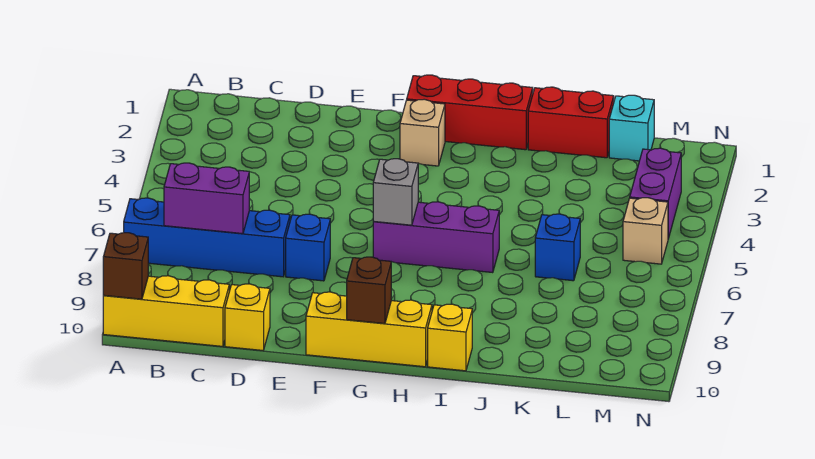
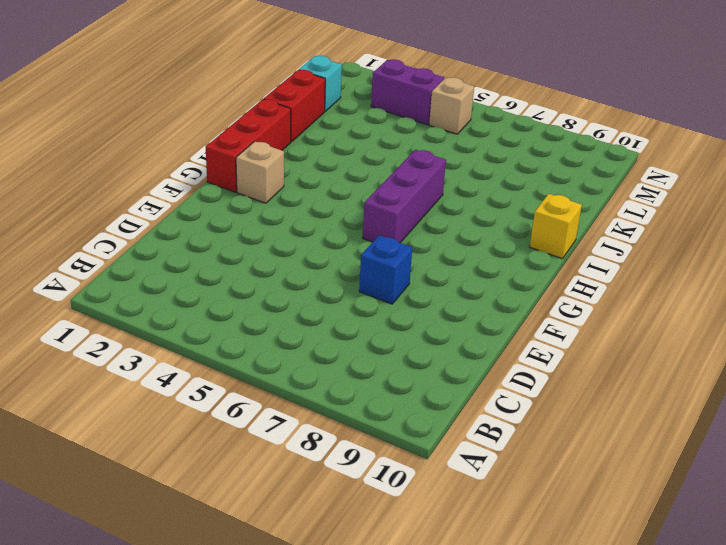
none -> blue brick A7:D7 level 1
none -> yellow brick A10:C10 level 1
none -> yellow brick D10 level 1

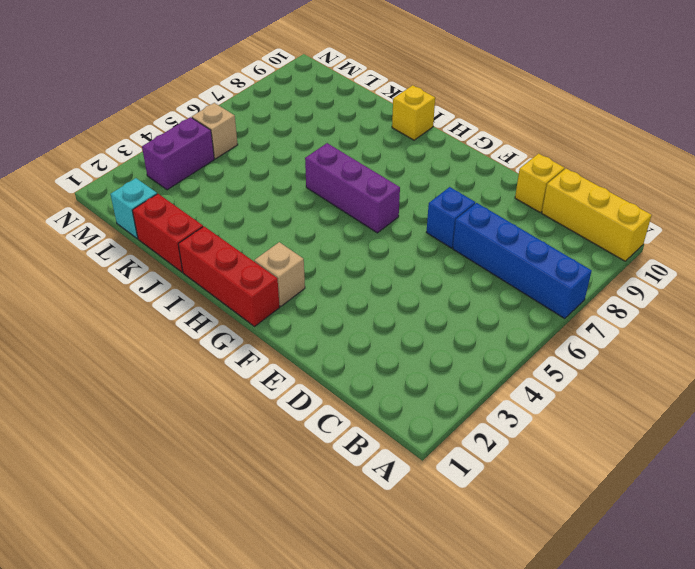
none -> yellow brick F10:H10 level 1
none -> blue brick K6 level 1
none -> brown brick A10 level 2

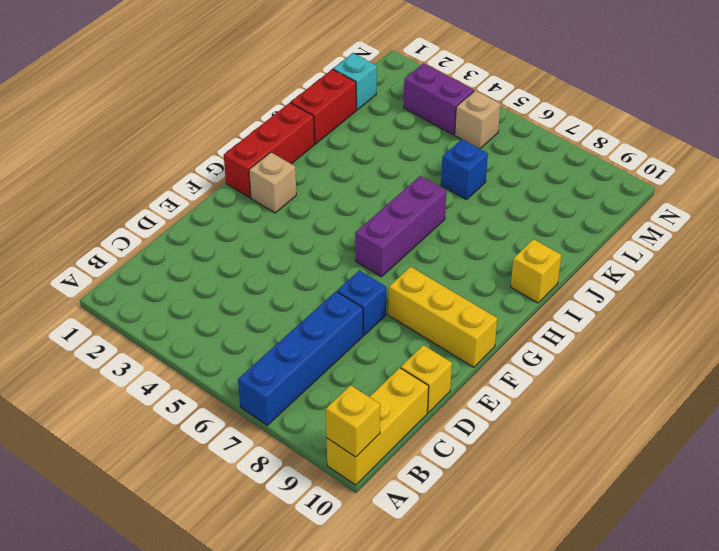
yellow brick A10 level 2 -> brown brick A10 level 2
yellow brick F8:F10 level 1 -> yellow brick F10:H10 level 1
none -> purple brick B7:C7 level 2
none -> grey brick G6 level 2
none -> brown brick G10 level 2

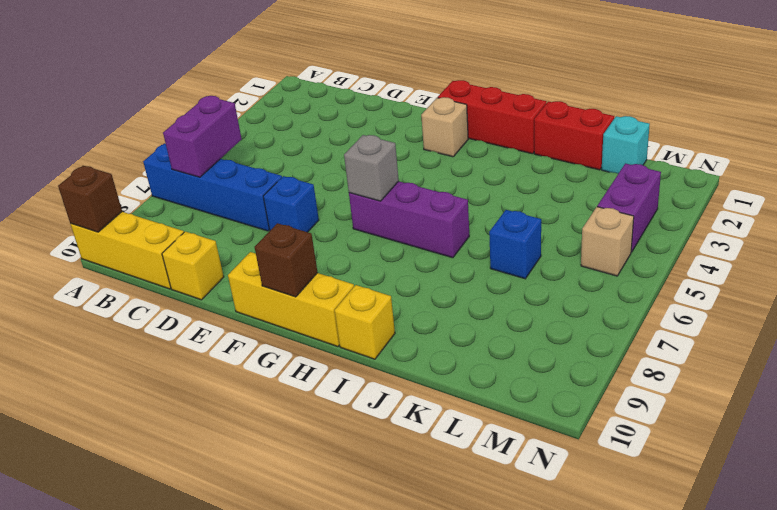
purple brick B6:B7 level 2 -> purple brick B7:C7 level 2

